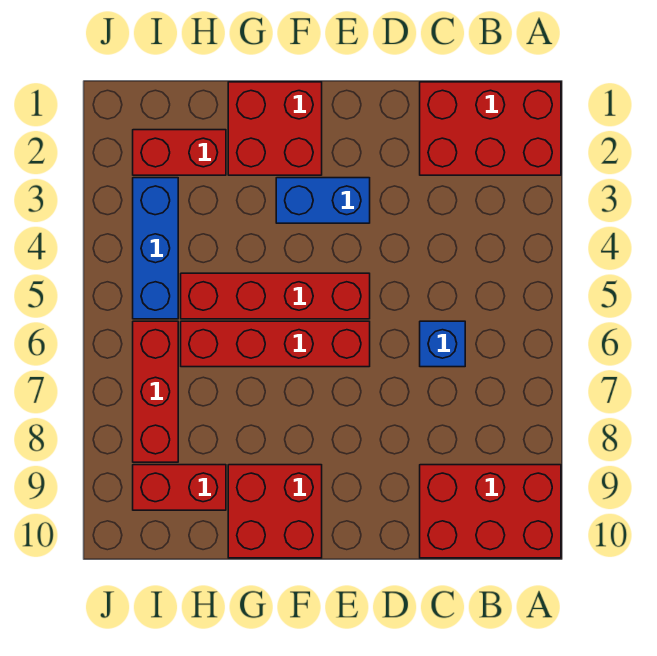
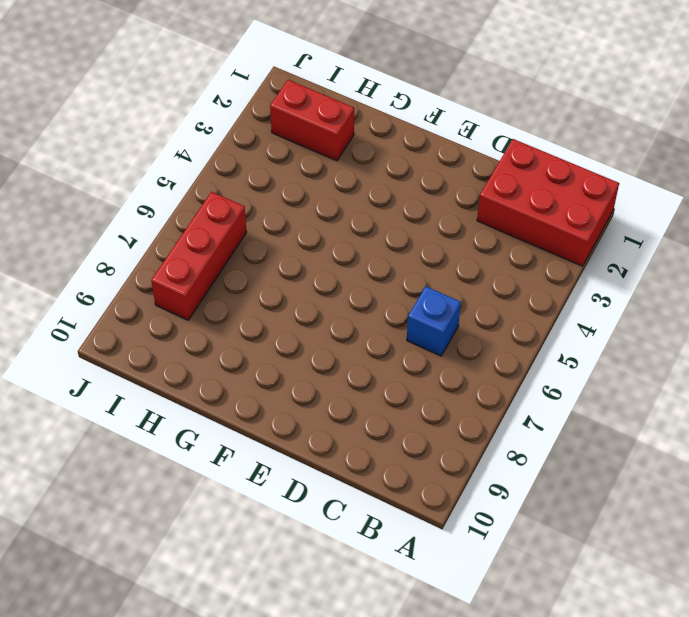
none -> red brick A9:C10 level 1
none -> blue brick E3:F3 level 1
none -> red brick E5:H5 level 1

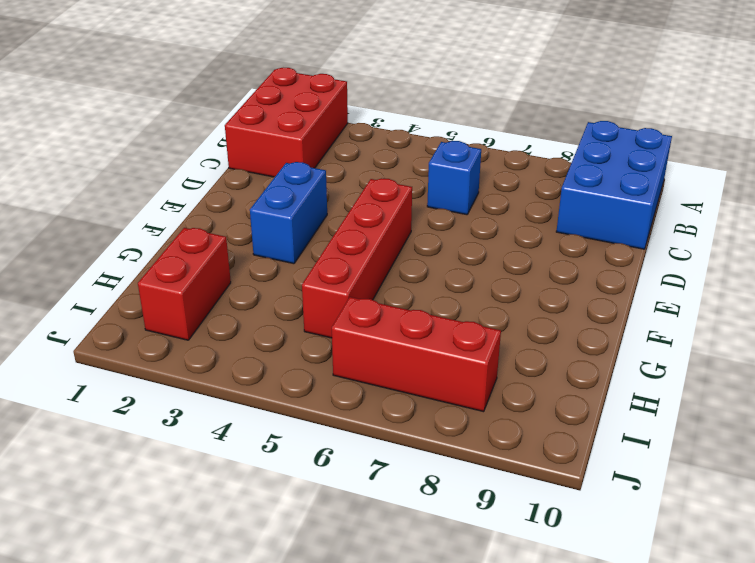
blue brick A9:C10 level 1 -> red brick A9:C10 level 1
none -> red brick E6:H6 level 1
none -> red brick F1:G2 level 1
none -> red brick F9:G10 level 1

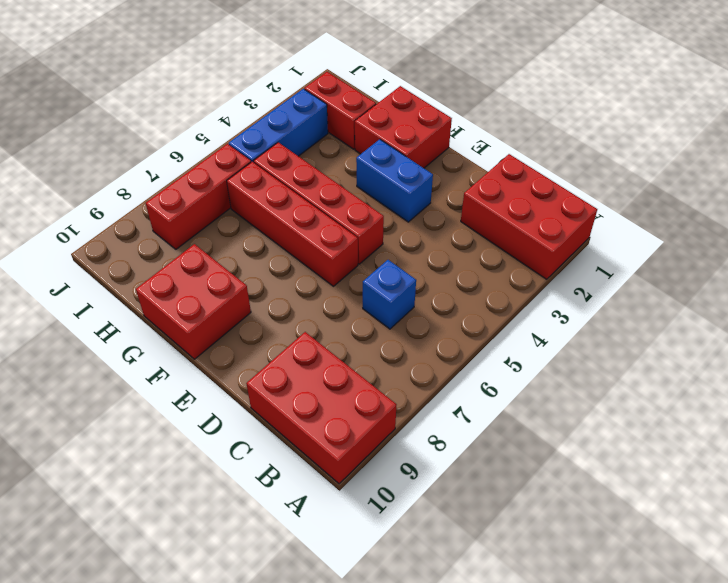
none -> red brick H9:I9 level 1

